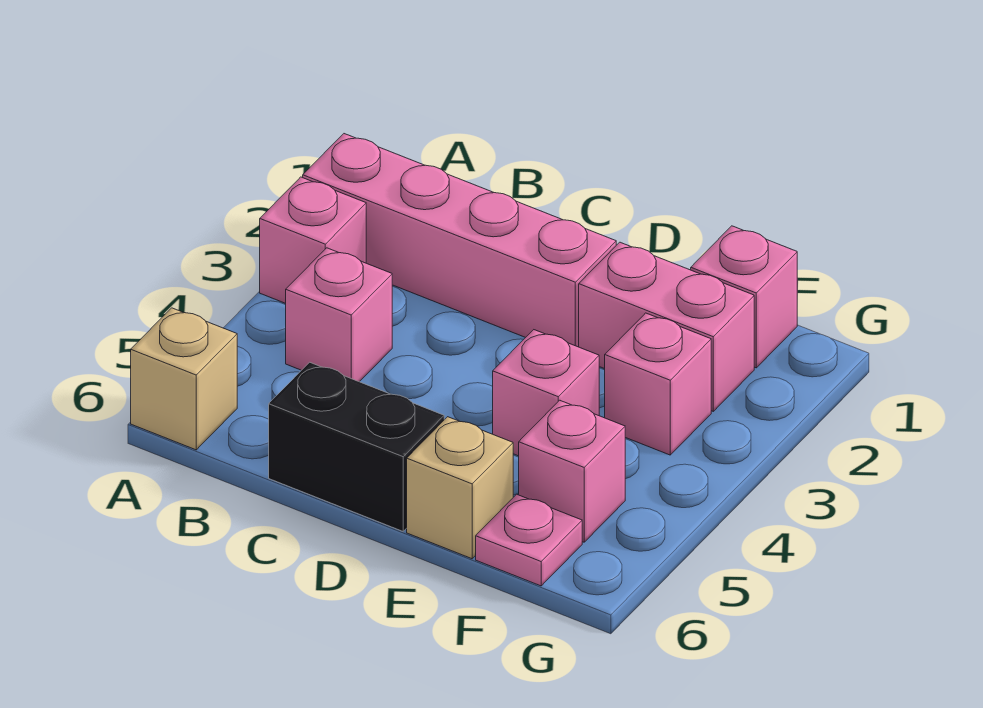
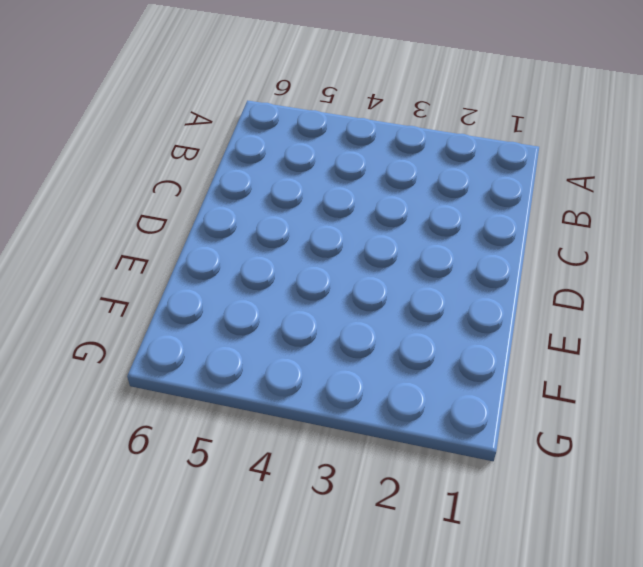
none -> pink brick A2:D2 level 1
none -> pink brick A3 level 1
none -> tan brick A6 level 1

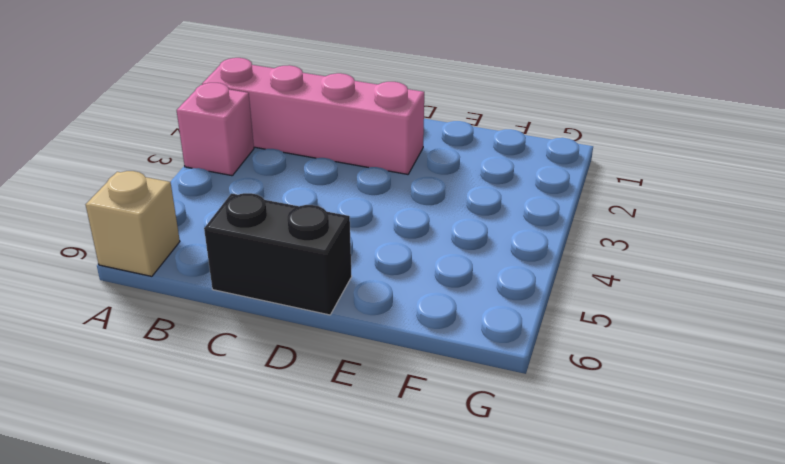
none -> pink brick B4 level 1
none -> pink brick E2:F2 level 1
none -> pink brick E4 level 1

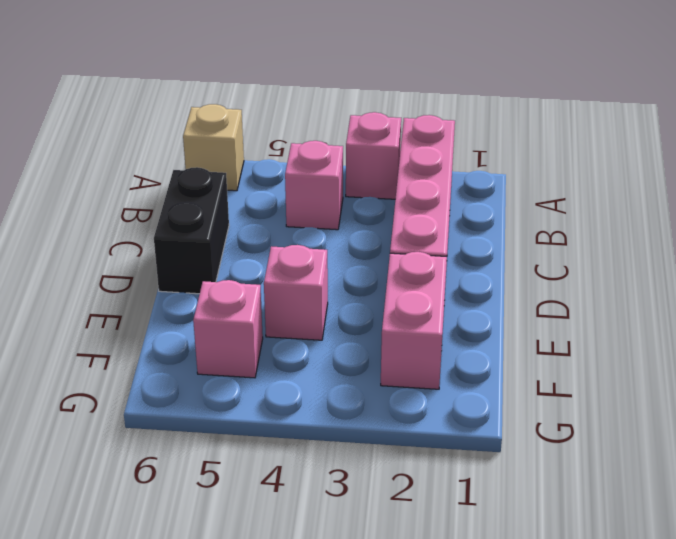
none -> tan brick E6 level 1
none -> pink brick F1 level 1
none -> pink brick F3 level 1

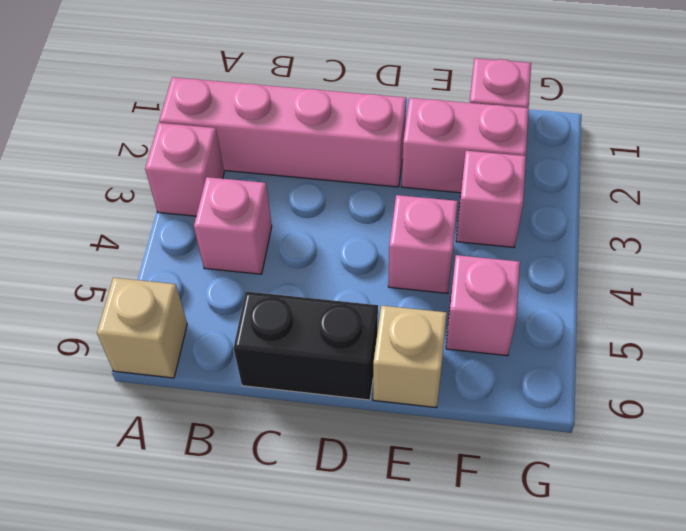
none -> pink plate F6 level 1

